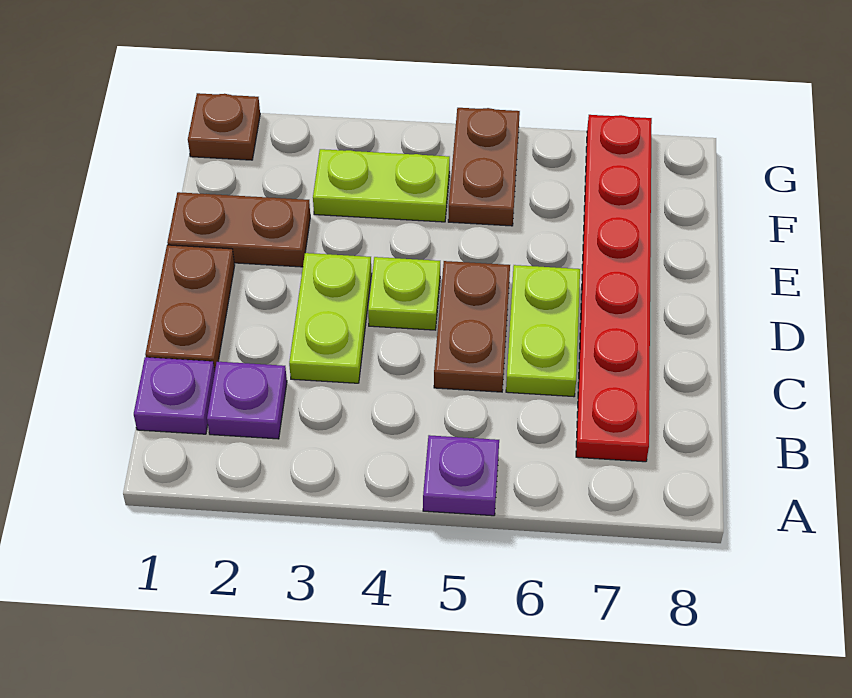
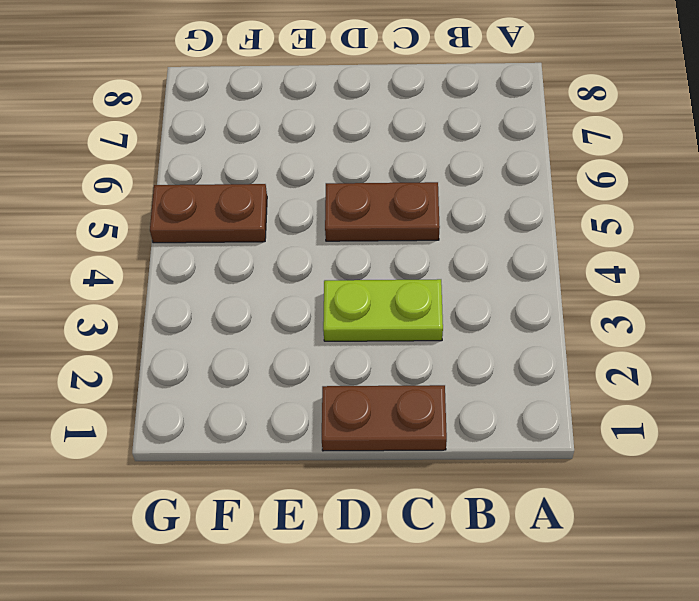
none -> purple plate A5 level 1
none -> purple plate B1 level 1
none -> purple plate B2 level 1

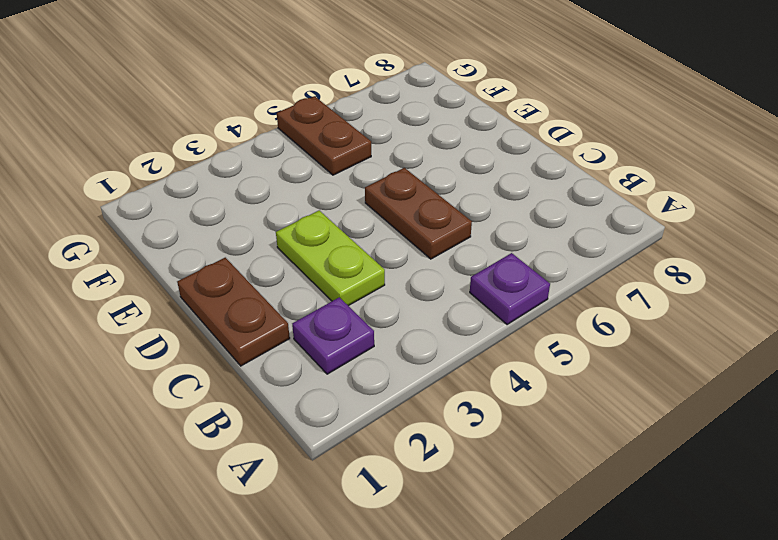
none -> purple plate B1 level 1
none -> red plate B7:G7 level 1
none -> lime plate C6:D6 level 1

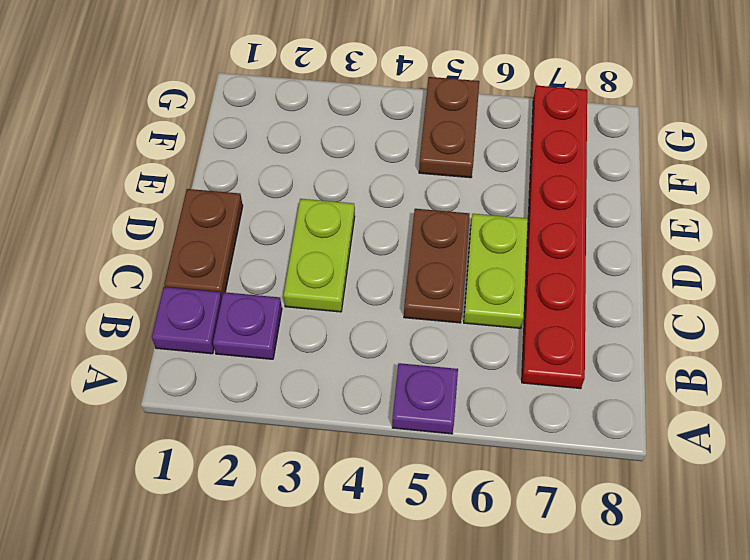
none -> lime plate D4 level 1
none -> brown plate E1:E2 level 1
none -> lime plate F3:F4 level 1

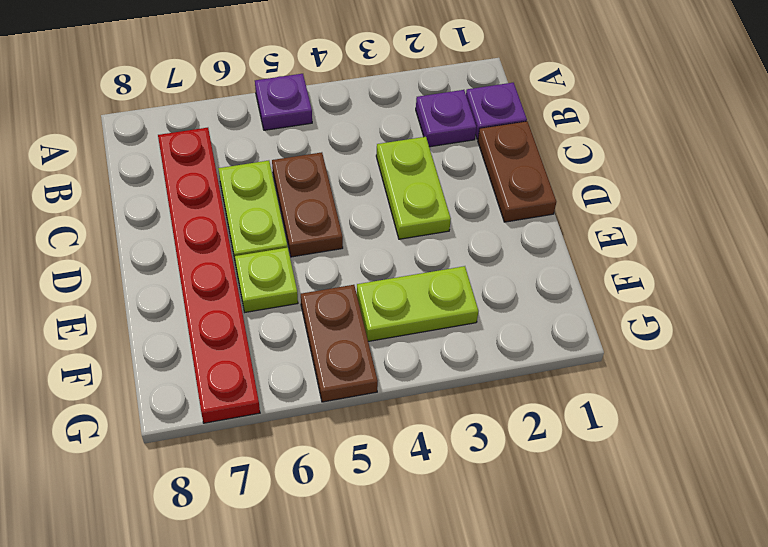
lime plate E6 level 1 -> lime plate D4 level 1
none -> brown plate E1:E2 level 1
none -> brown plate G1 level 1

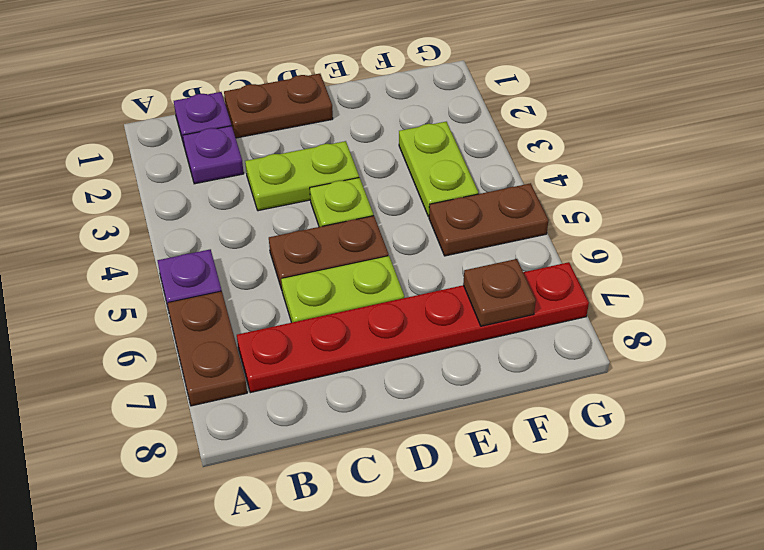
brown plate A6:A7 level 1 -> brown plate E1:E2 level 1
brown plate F7 level 2 -> brown plate G1 level 1

